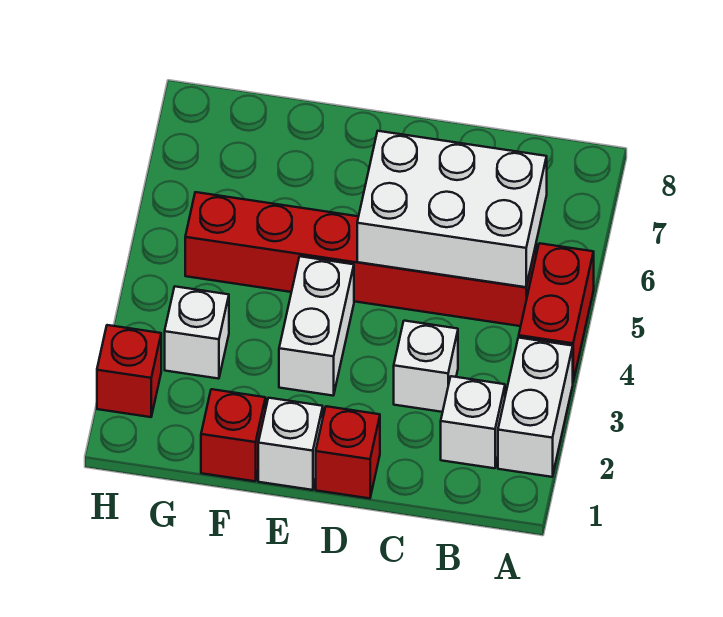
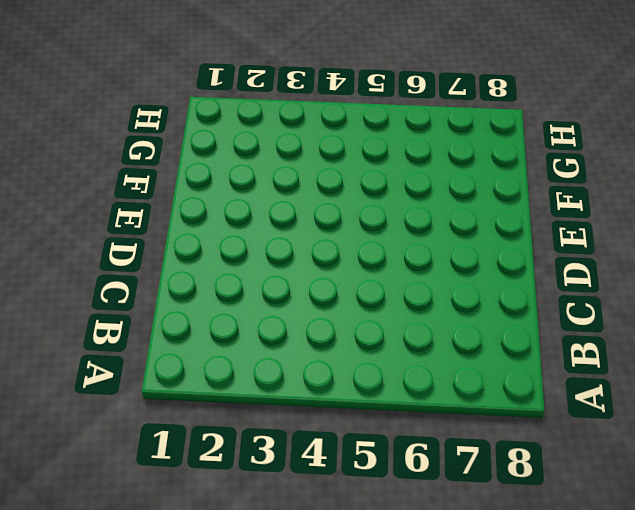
none -> white brick A2:A3 level 1
none -> red brick A4:A5 level 1
none -> white brick B2 level 1

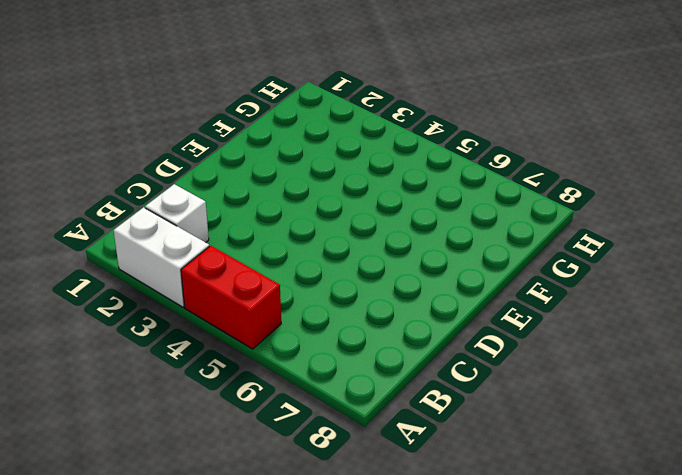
none -> red brick B5:G5 level 1
none -> white brick C3 level 1
none -> red brick D1 level 1

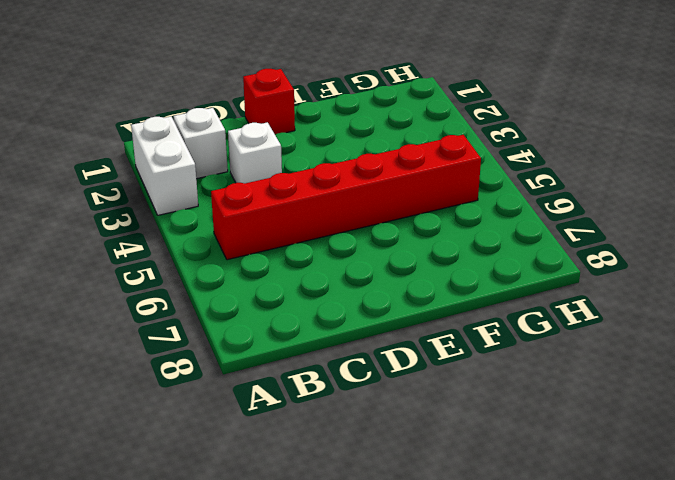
none -> red brick A4:A5 level 1
none -> white brick E1 level 1
none -> white brick E3:E4 level 1

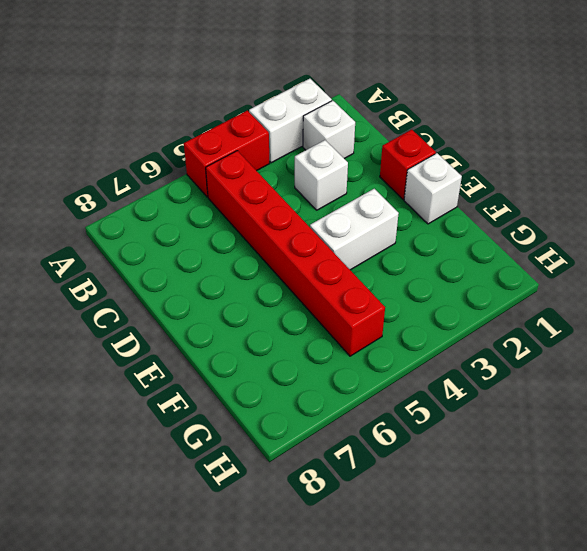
none -> red brick F1 level 1
none -> white brick G3 level 1
none -> red brick H2 level 1

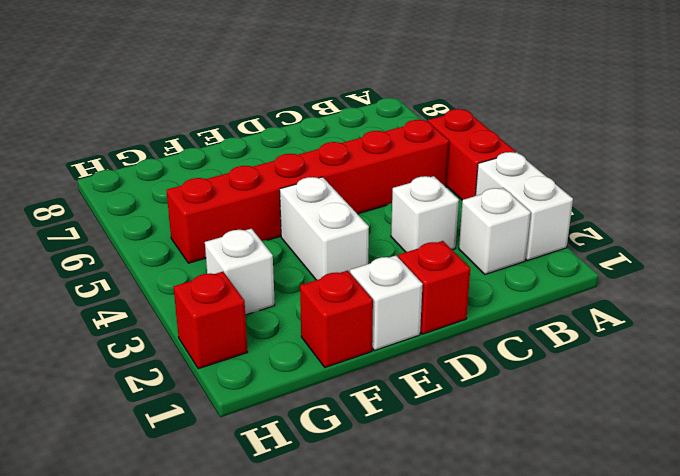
none -> white brick B5:D6 level 2

